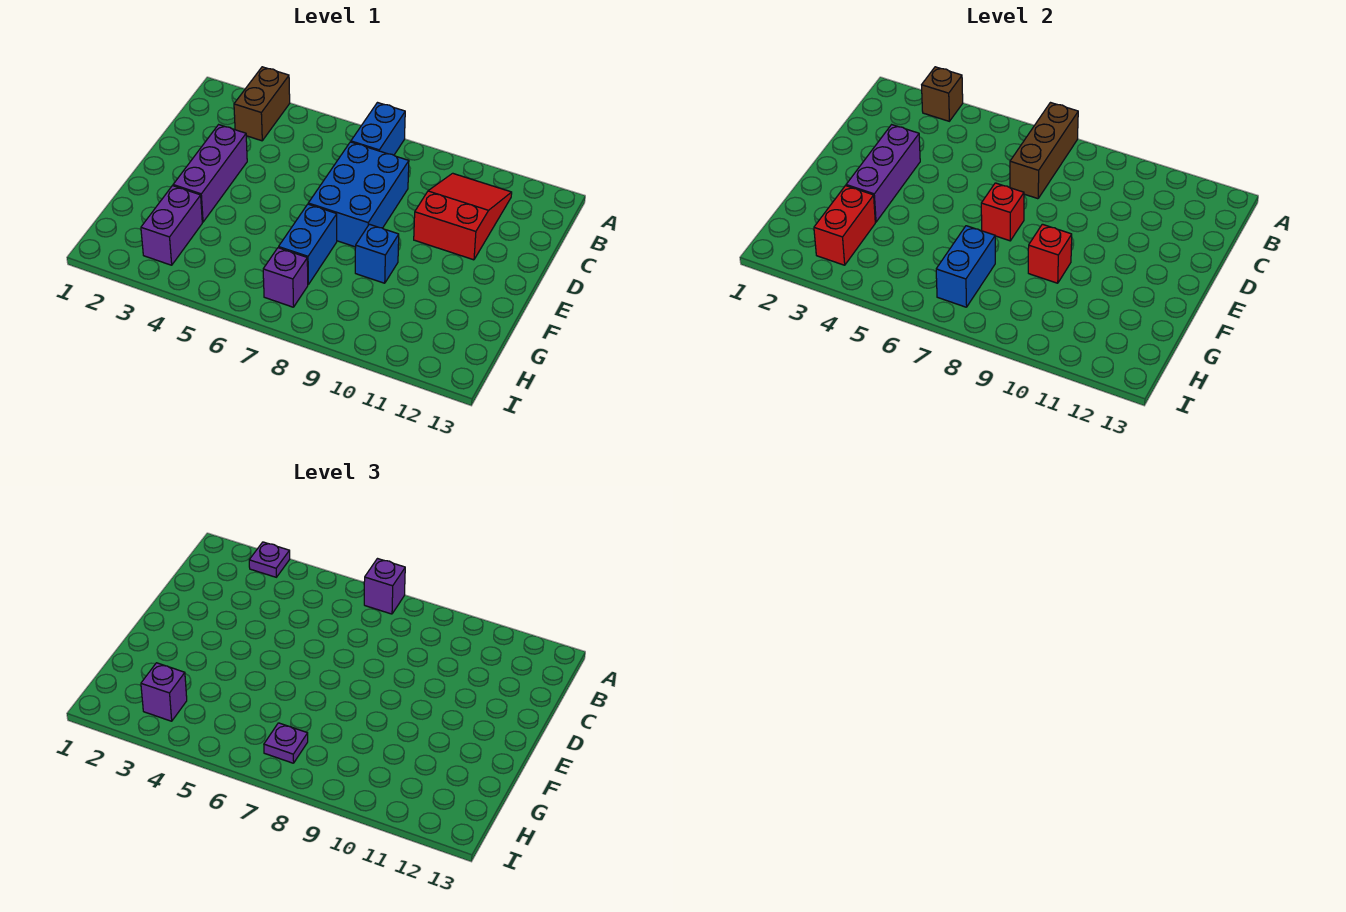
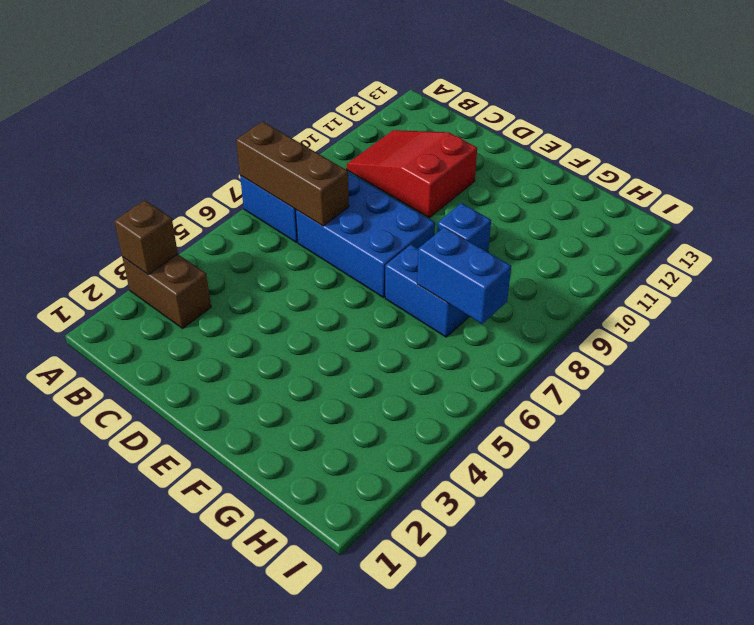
none -> purple brick D3:F3 level 1
none -> purple brick G3:H3 level 1
none -> purple brick H7 level 1

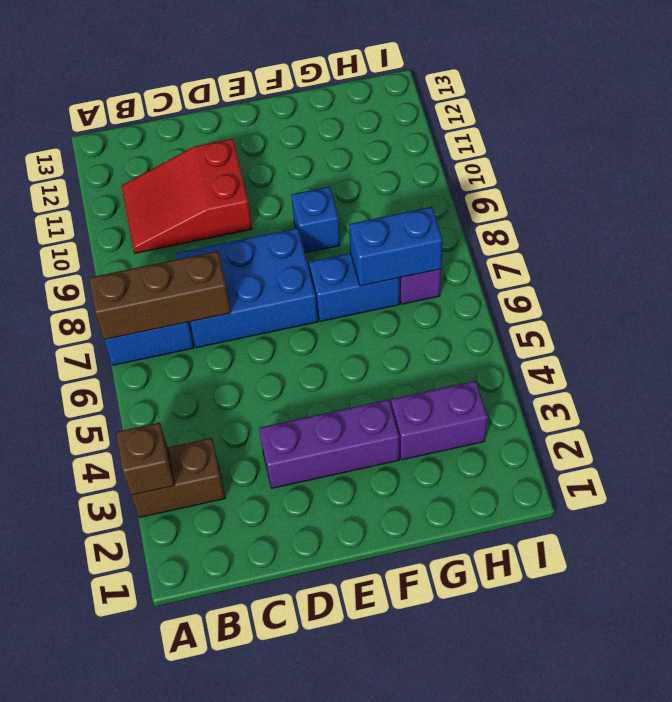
none -> purple brick D3:F3 level 2
none -> red brick E7 level 2
none -> red brick F9 level 2

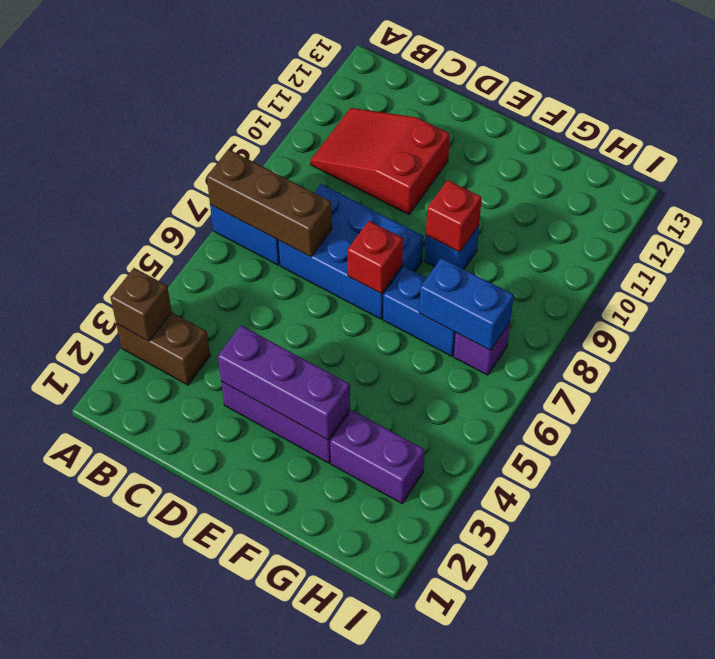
none -> red brick G3:H3 level 2
none -> purple plate A3 level 3
none -> purple brick A7 level 3

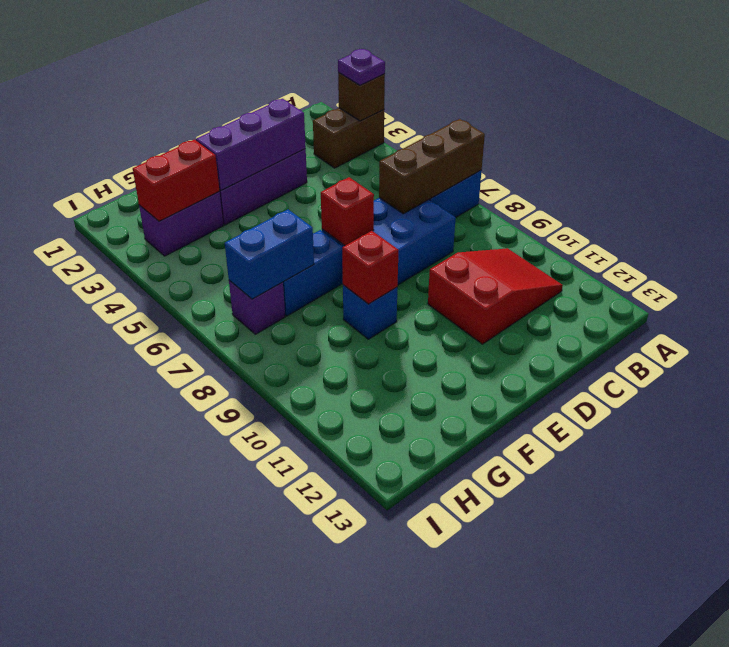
none -> purple brick A7 level 3
none -> purple brick H3 level 3
none -> purple plate H7 level 3

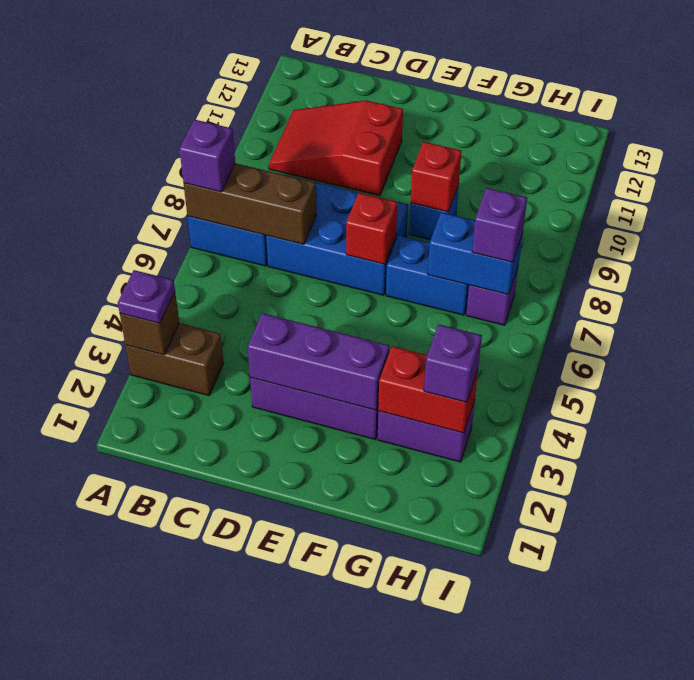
purple brick H7 level 3 -> purple plate H7 level 3

